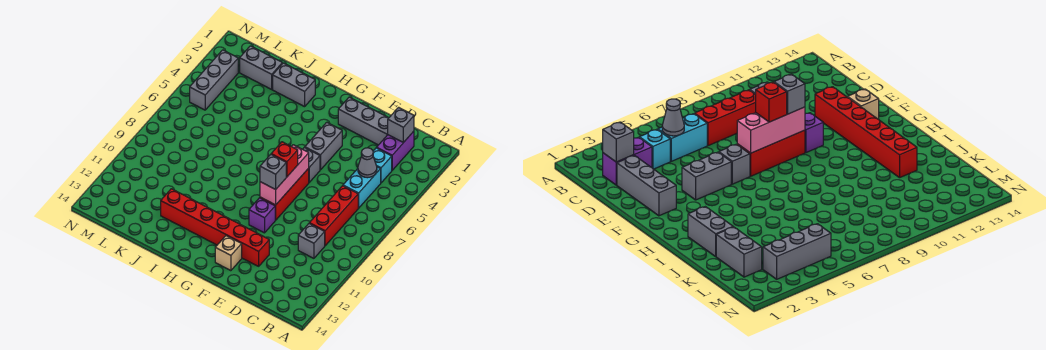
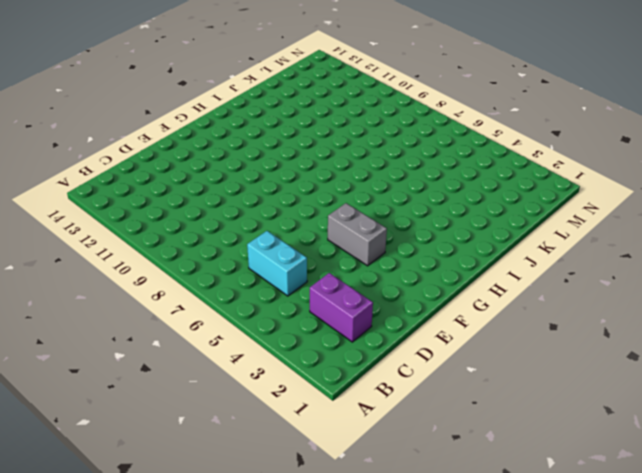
none -> cyan brick C4 level 1
none -> red brick C7:C9 level 1
none -> grey brick C10 level 1

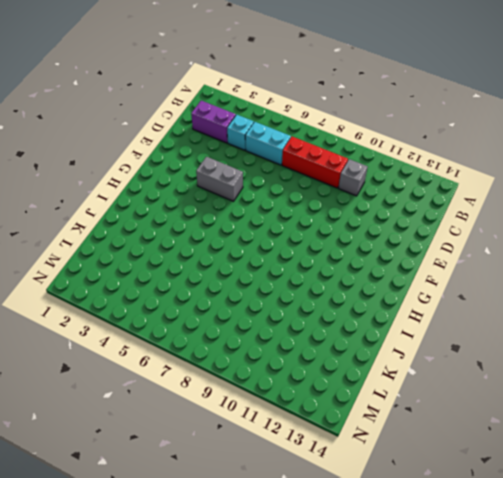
none -> grey brick D2:F2 level 1
none -> red brick E12:J12 level 1
none -> grey brick F6 level 1

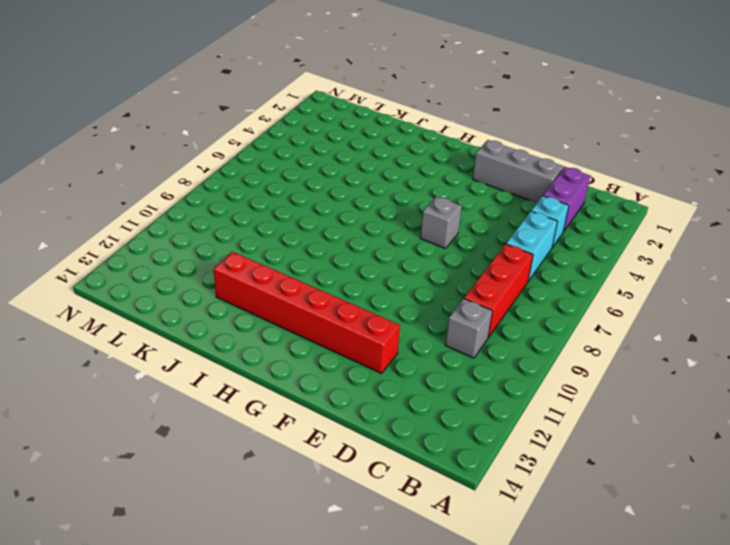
none -> grey brick F4:F5 level 1
none -> red brick F7:F9 level 1
none -> purple brick F10 level 1

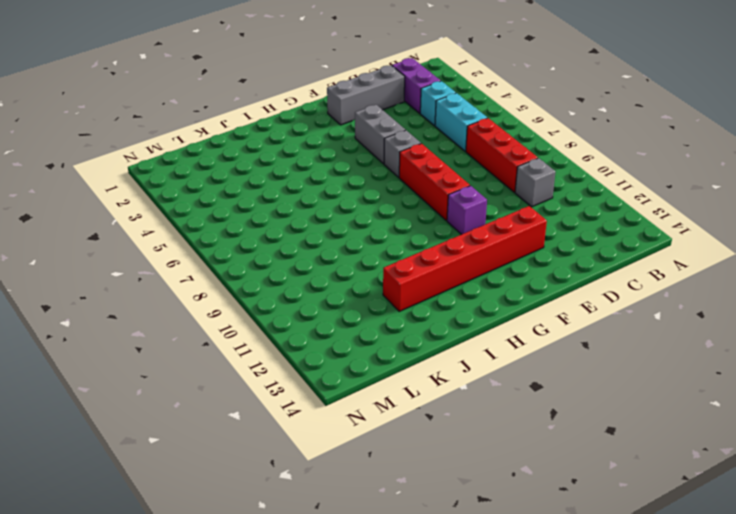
none -> tan brick F13 level 1
none -> grey brick I2:J2 level 1
none -> grey brick K2:L2 level 1

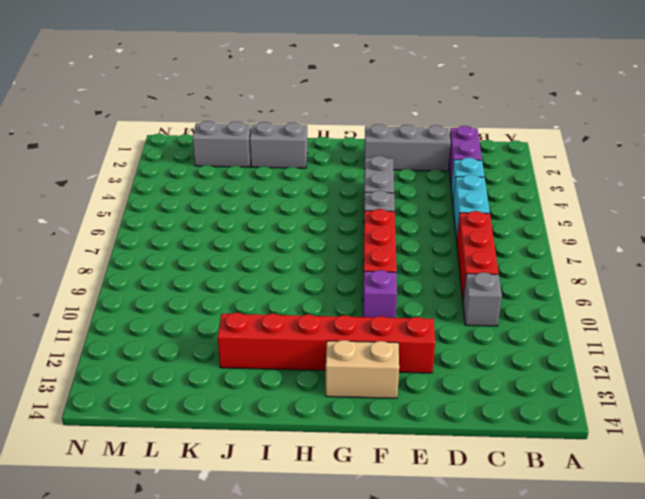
tan brick F13:G13 level 1 -> tan brick F13 level 1
none -> grey brick M3:M5 level 1
none -> grey brick C2 level 2
none -> grey cone C5 level 2

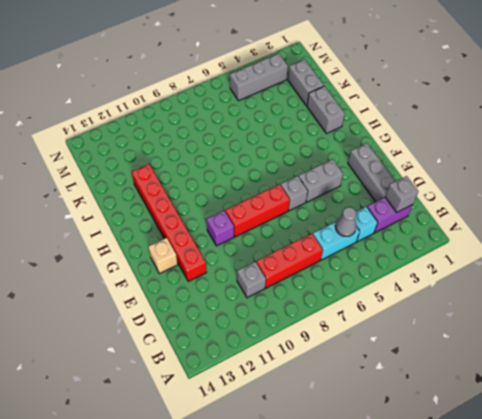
none -> pink brick F7:F9 level 2
none -> red brick F8 level 3
none -> grey brick F9 level 3

